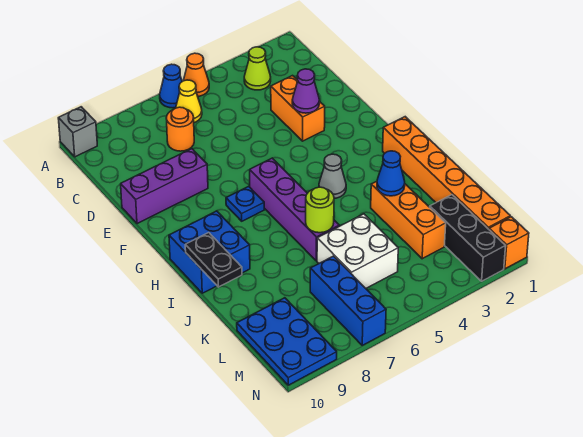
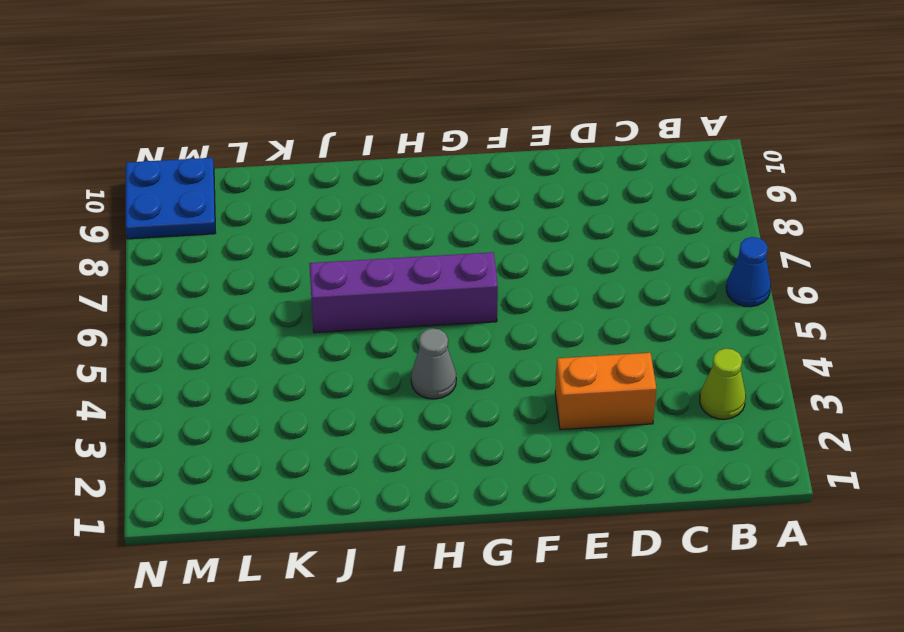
blue plate M9:N10 level 1 -> blue plate L9:N10 level 1
none -> orange cone A5 level 1
none -> grey brick A10 level 1
none -> yellow cone B6 level 1

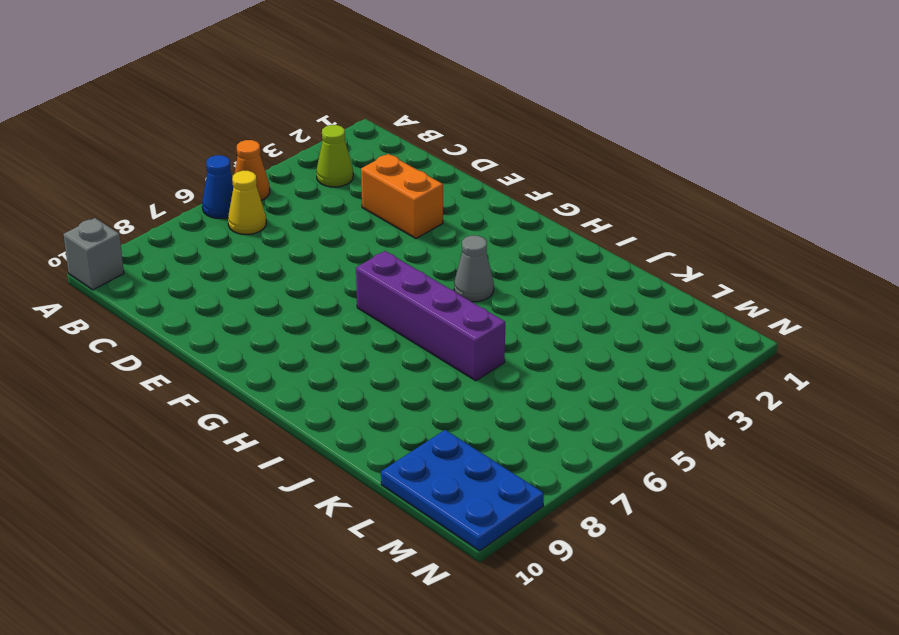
none -> orange round brick C7 level 1
none -> purple brick E8:E10 level 1
none -> blue plate G7 level 1

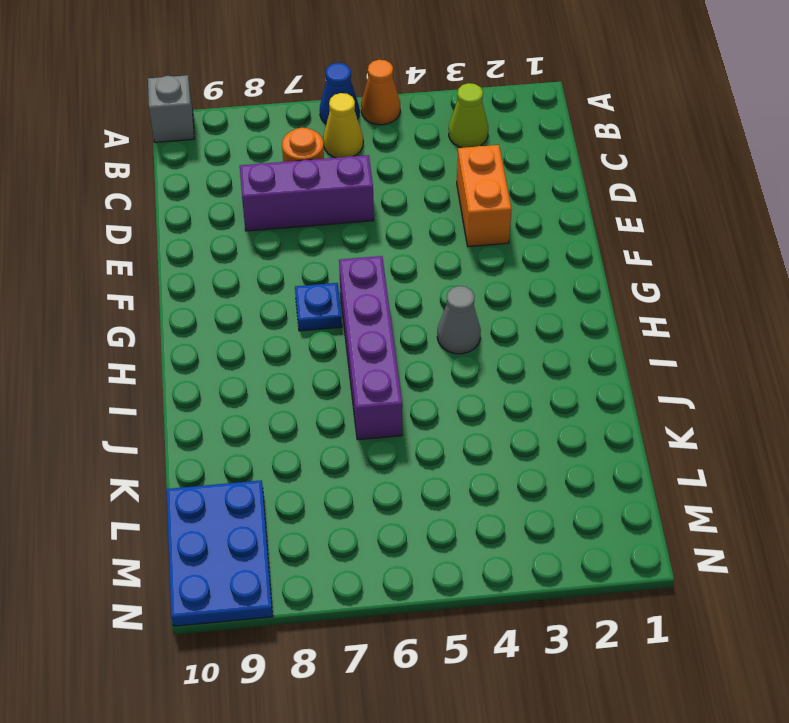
purple brick D6:D8 level 1 -> purple brick E8:E10 level 1
none -> orange brick H1:M1 level 1
none -> blue brick H9:I10 level 1
none -> orange brick J3:L3 level 1

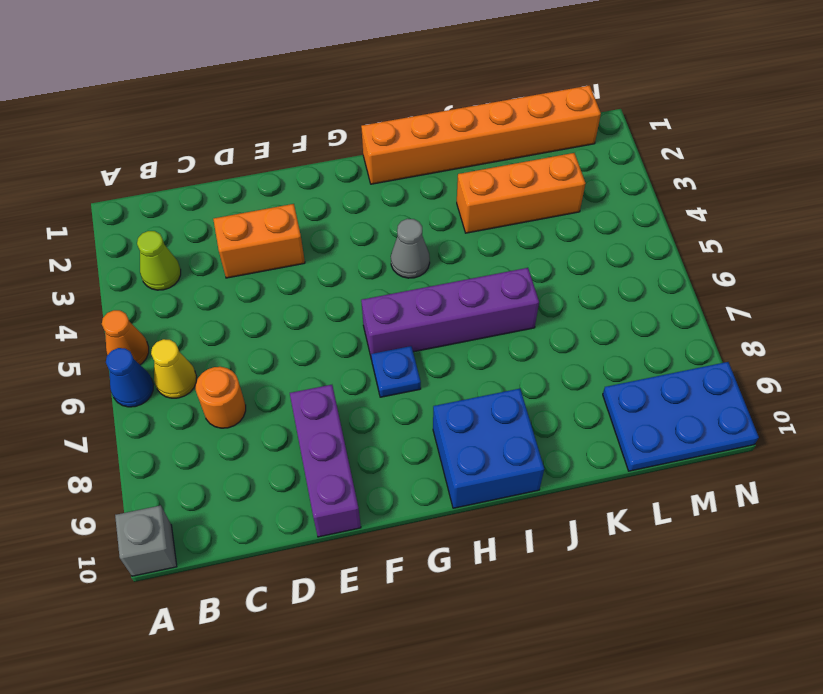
none -> white brick K5:L6 level 1
none -> black brick L2:N2 level 1
none -> blue brick L7:N7 level 1

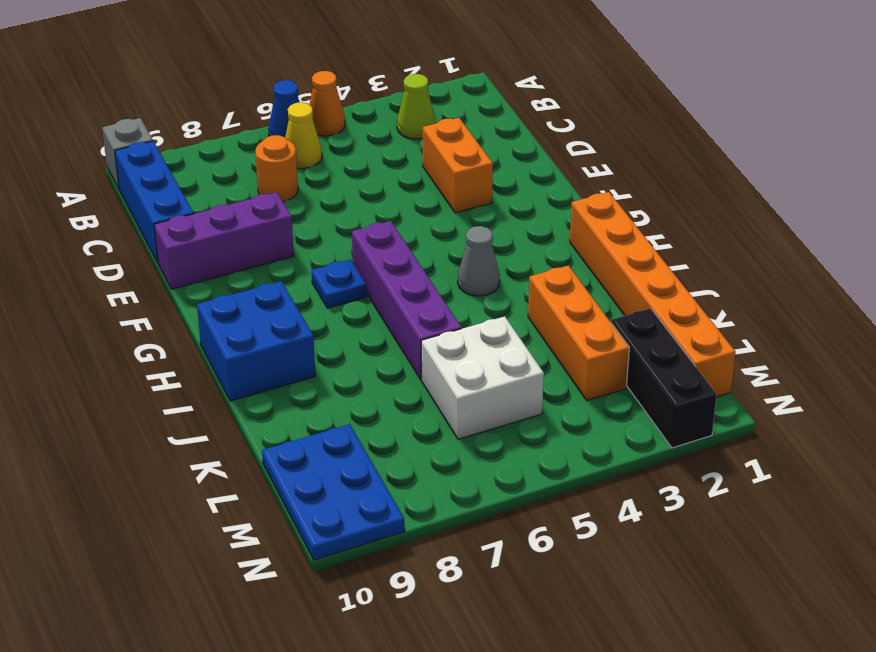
blue brick B10:D10 level 1 -> blue brick L7:N7 level 1
none -> orange brick N1 level 1
none -> purple cone E3 level 2
none -> black plate I10:J10 level 2

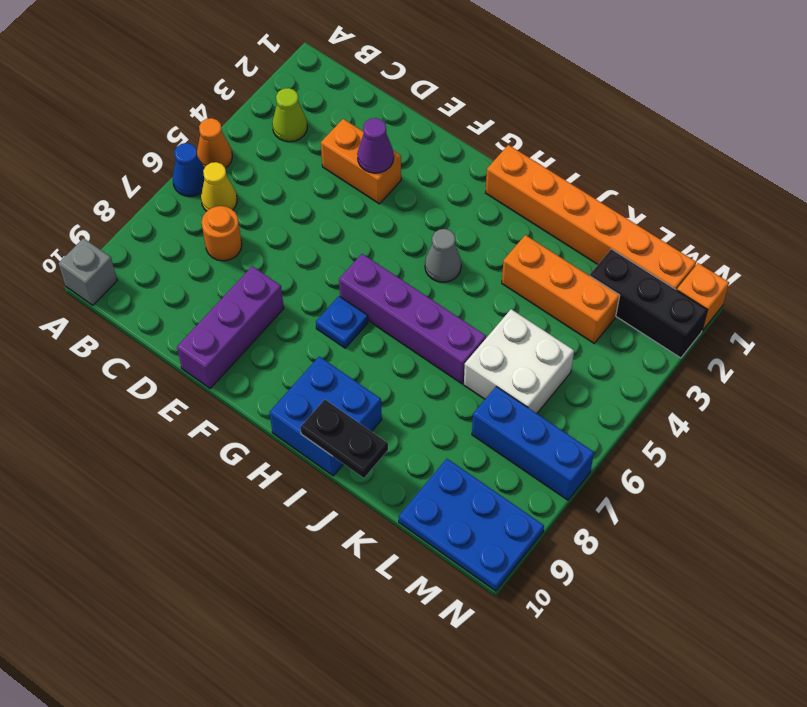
none -> blue cone J3 level 2
none -> lime round brick J6 level 2

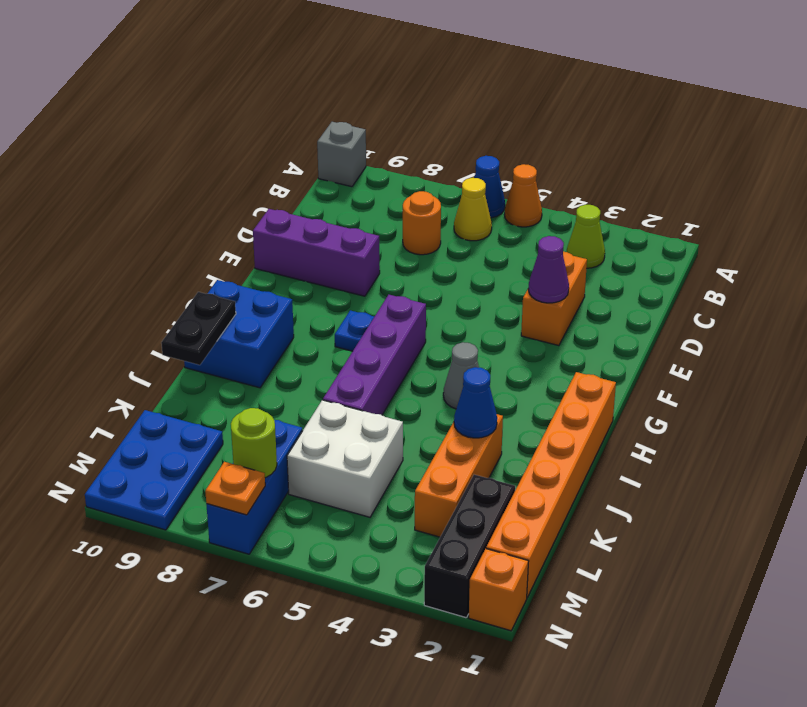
lime round brick M7 level 2 -> lime round brick J6 level 2
orange plate N7 level 2 -> none

